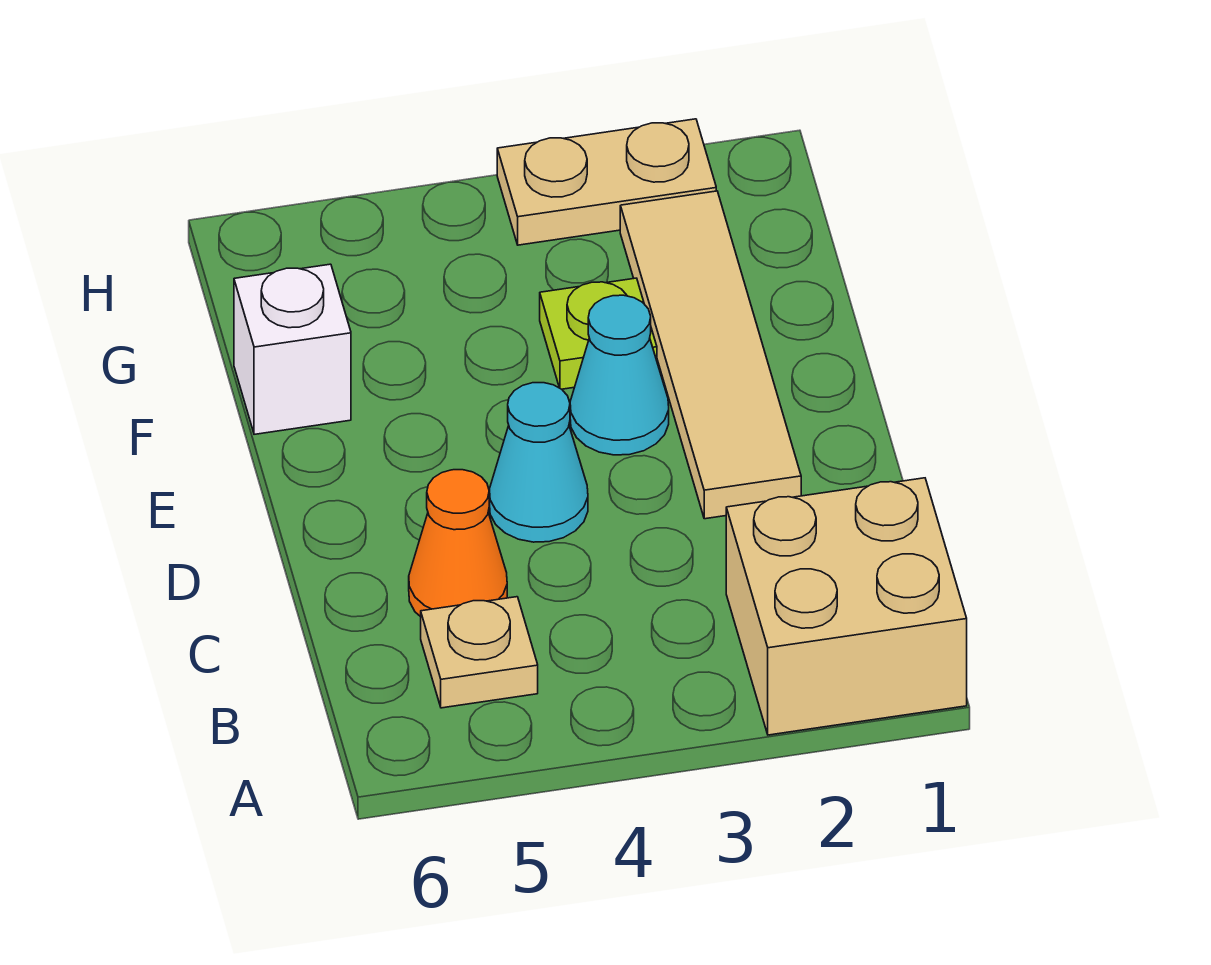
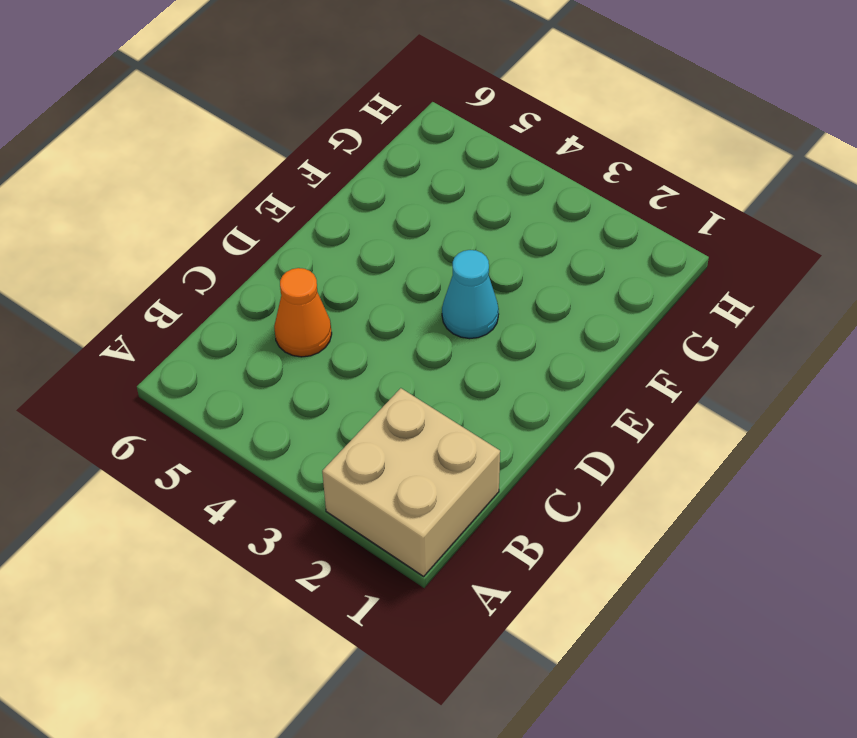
none -> tan plate B5 level 1
none -> tan tile D2:G2 level 1

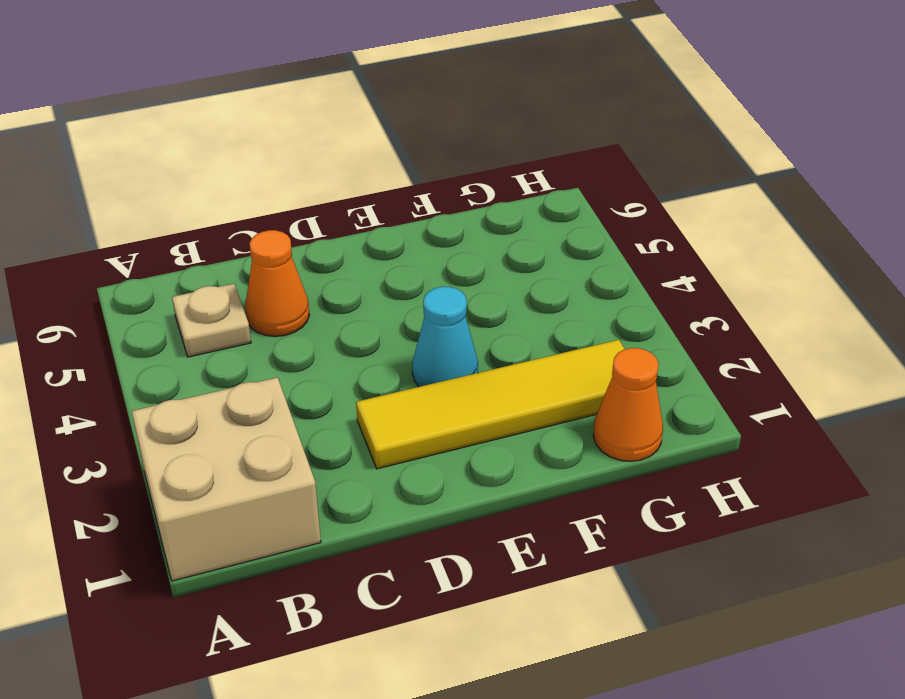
yellow tile D2:G2 level 1 -> tan tile D2:G2 level 1
orange cone G1 level 1 -> none
none -> cyan cone D4 level 1
none -> lime plate F3 level 1

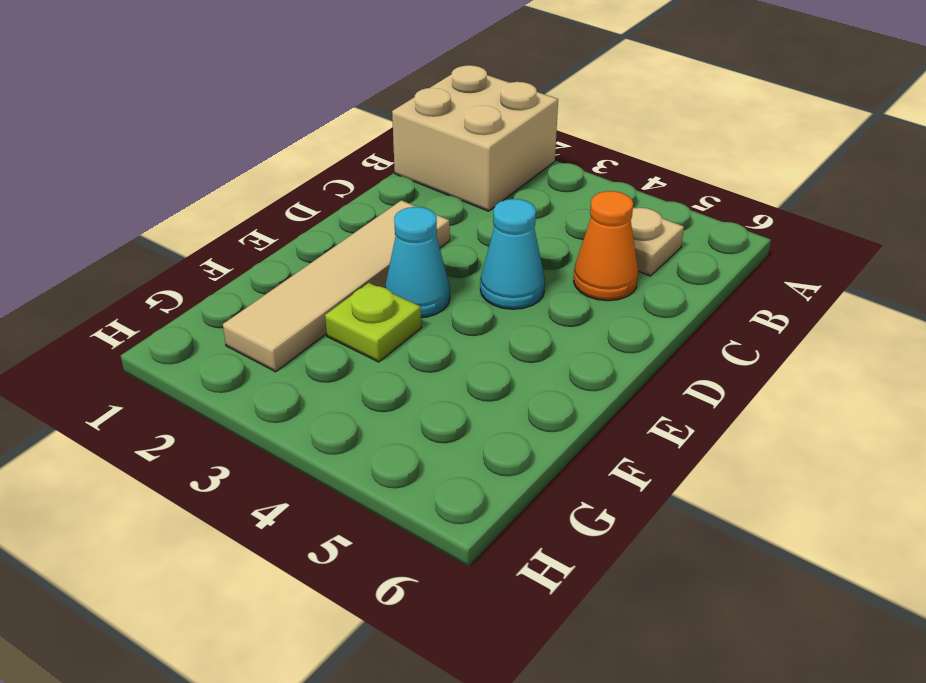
none -> white brick F6 level 1
none -> tan plate H2:H3 level 1

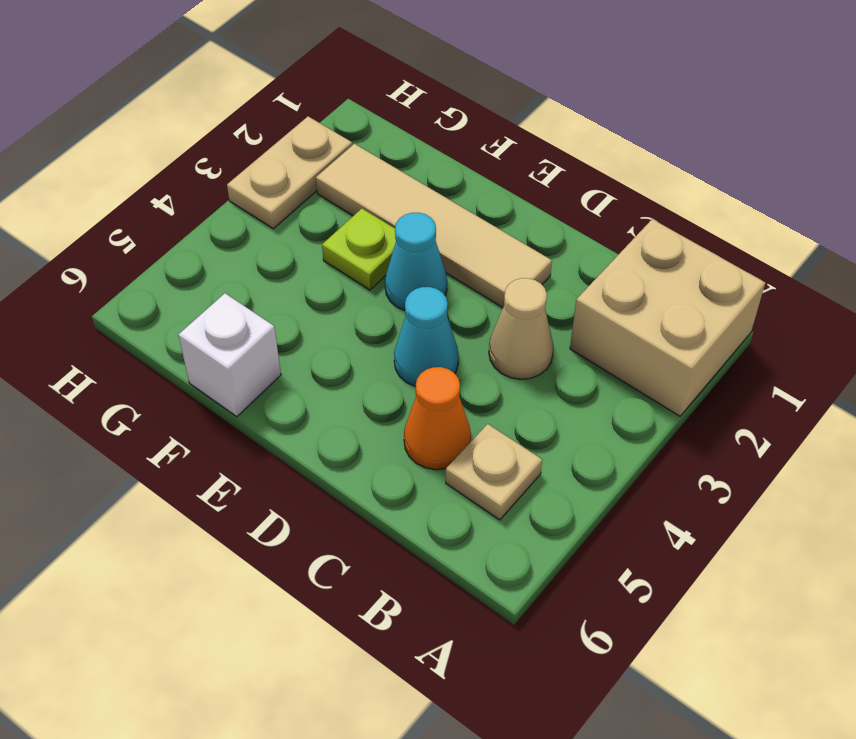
tan cone C3 level 1 -> none

